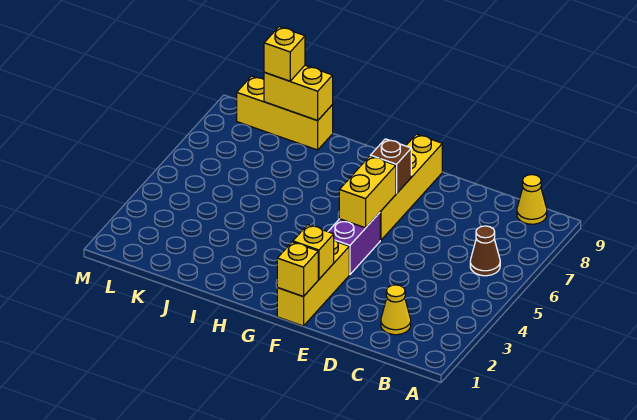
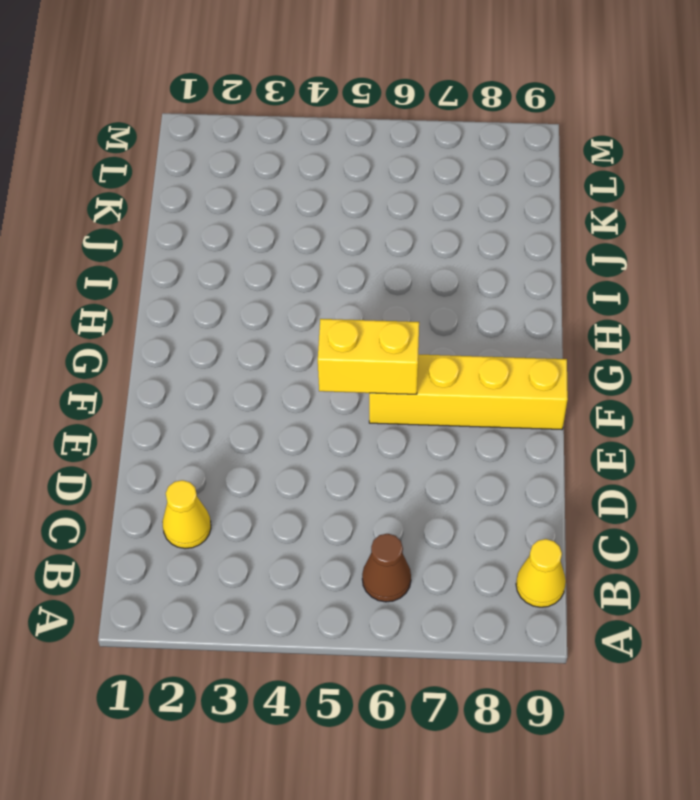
none -> yellow brick F1:F3 level 1
none -> purple brick F4:F5 level 1
none -> yellow brick J9:L9 level 1

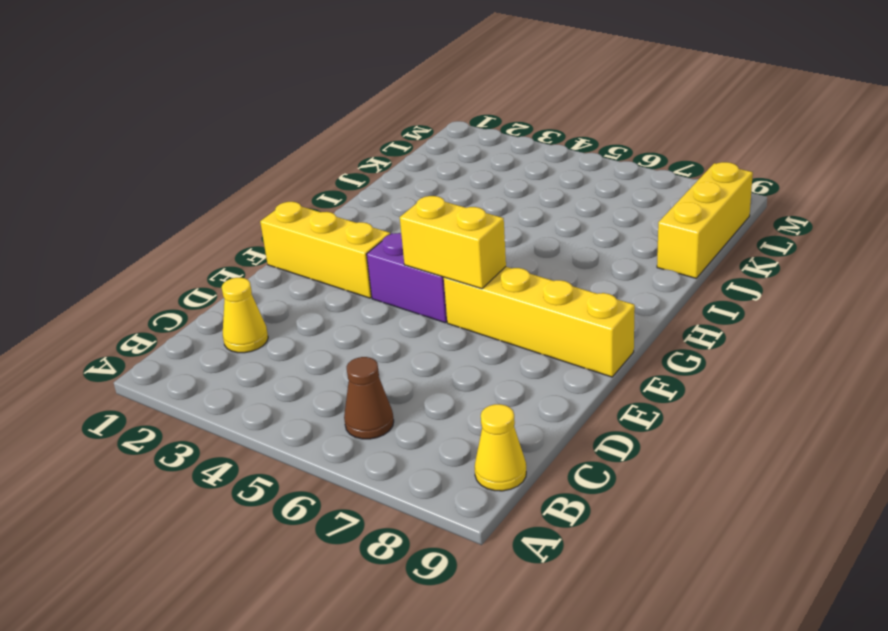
none -> yellow brick F1 level 2
none -> yellow brick F2 level 2
none -> brown brick F7 level 2

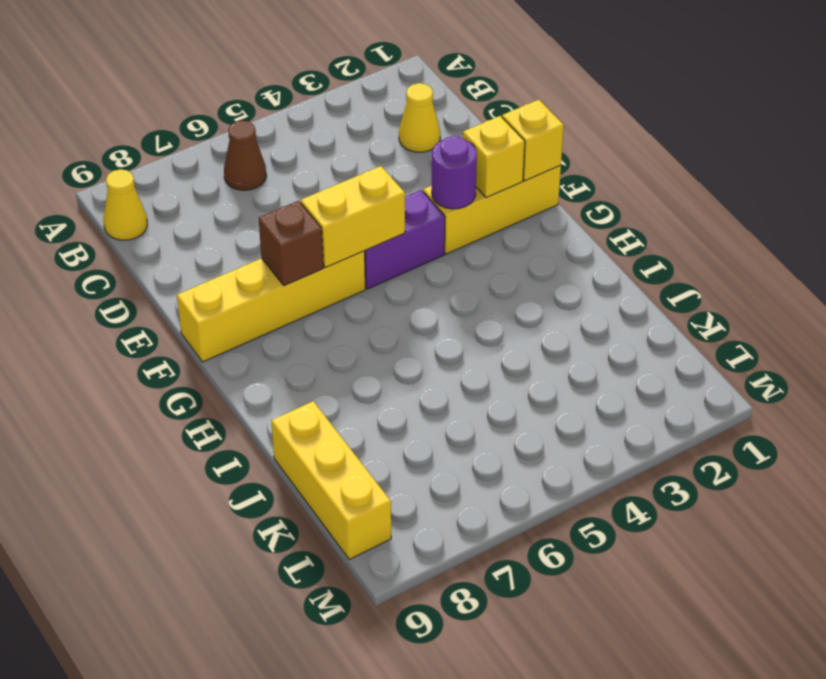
purple round brick F3 level 2 -> none
none -> yellow brick J9:K9 level 2
none -> yellow brick K9 level 3

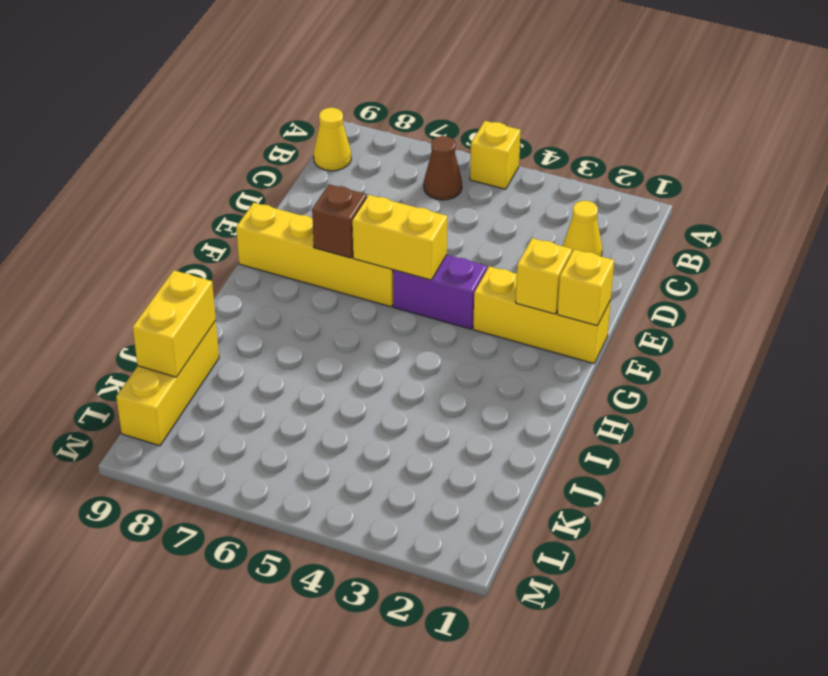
yellow brick A5 level 1 -> yellow brick K9 level 3

